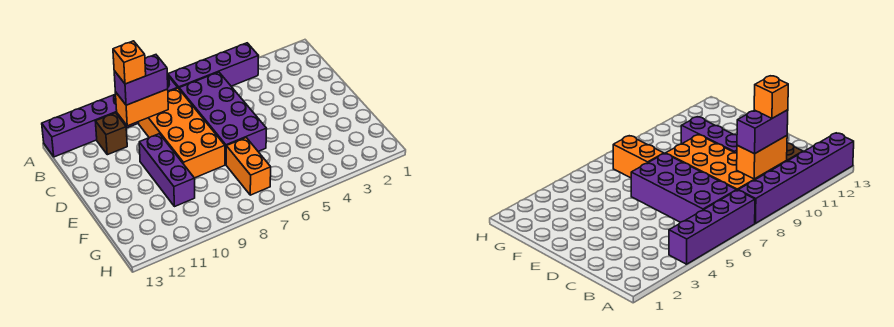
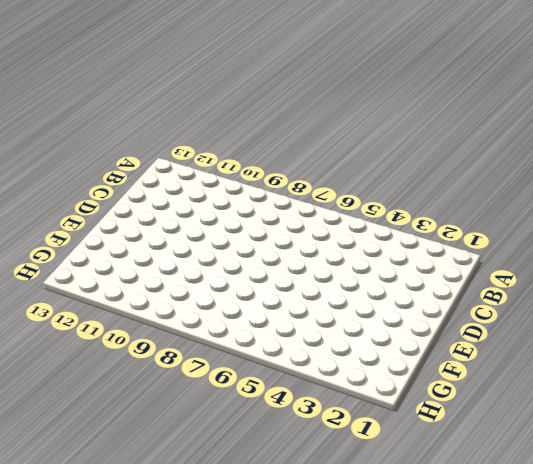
none -> purple brick A4:A7 level 1
none -> purple brick A8:A13 level 1

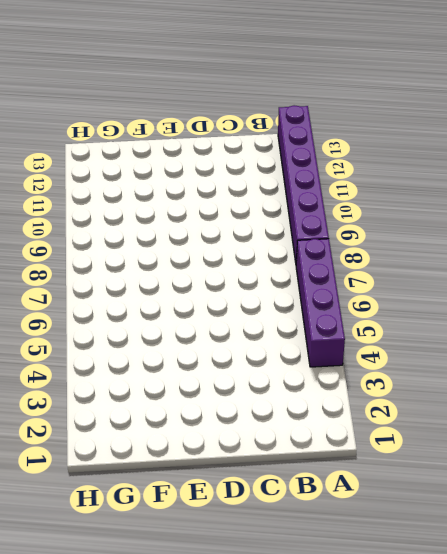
none -> purple brick B6:E7 level 1
none -> orange brick B8:E9 level 1

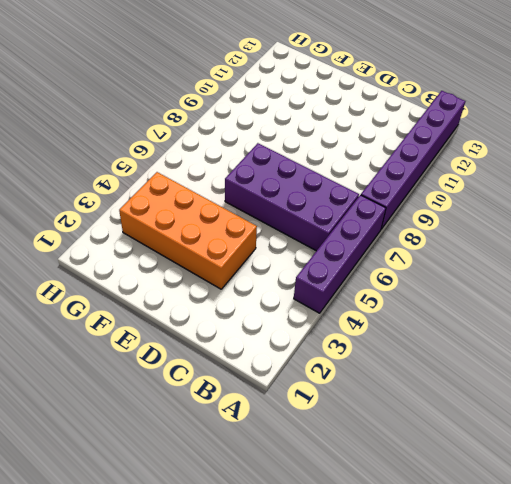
orange brick D3:G4 level 1 -> orange brick B8:E9 level 1
none -> brown brick B11 level 1
none -> purple brick D10:F10 level 1

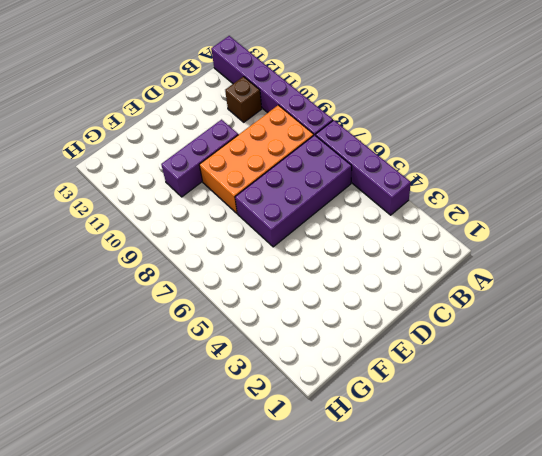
none -> orange brick F7:G7 level 1
none -> orange brick B9:B10 level 2

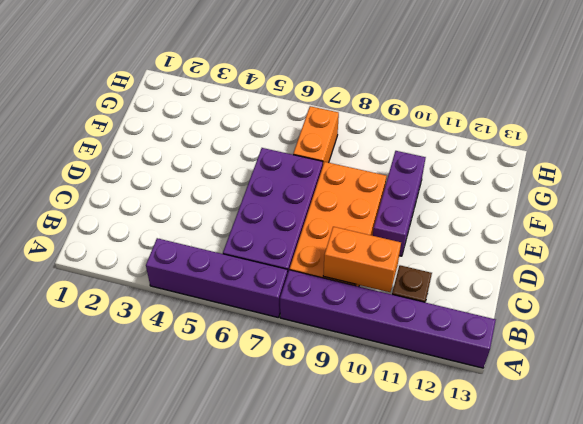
none -> purple brick B9:B10 level 3
none -> orange brick B10 level 4

